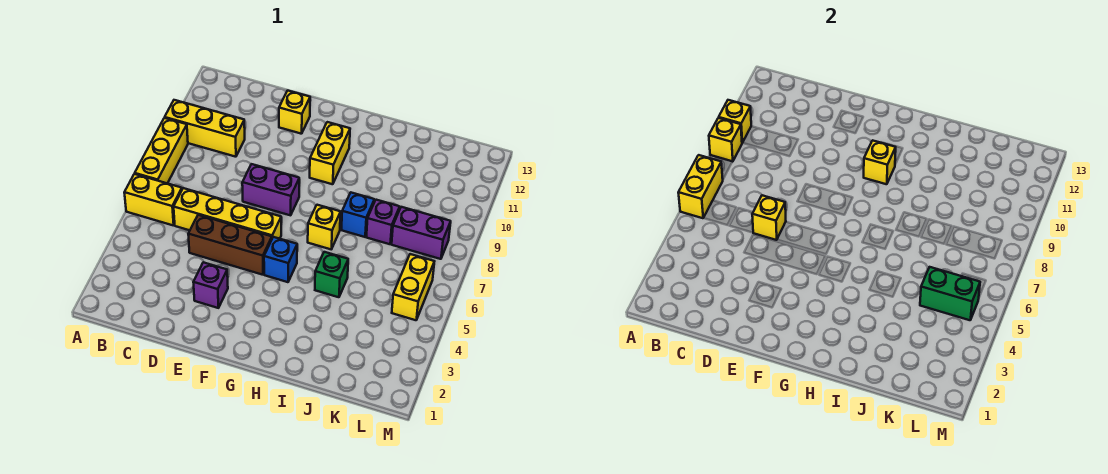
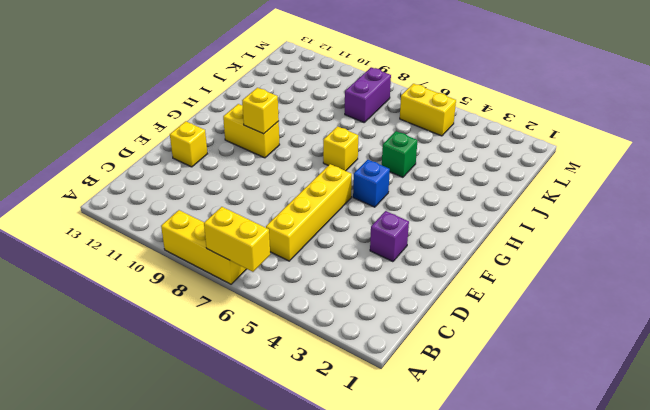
none -> yellow brick A6:B6 level 1
none -> yellow brick A10:C10 level 1
none -> brown brick D5:F5 level 1

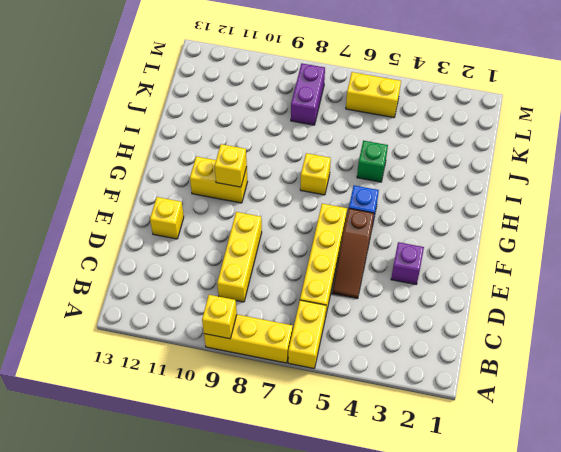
yellow brick C9:E9 level 1 -> yellow brick A10:C10 level 1
brown slope D5:F5 level 1 top F -> brown brick D5:F5 level 1
none -> purple brick E8:F8 level 1
none -> blue brick I8 level 1
none -> purple brick J8 level 1

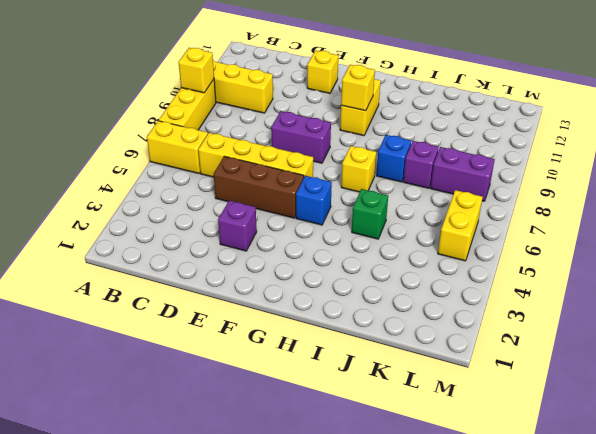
none -> yellow brick A6:A7 level 2
none -> yellow brick A10 level 2
none -> yellow brick D6 level 2

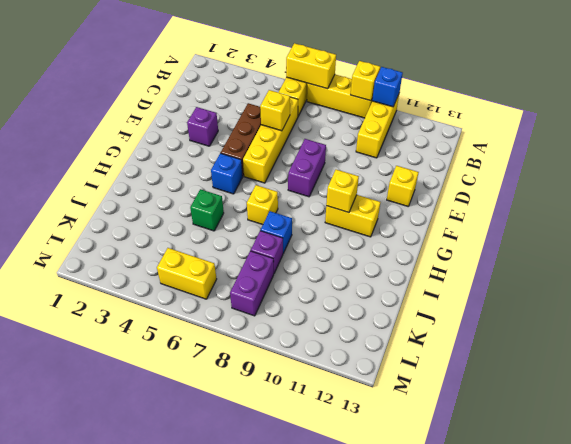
blue brick A10 level 2 -> yellow brick A10 level 2
none -> green brick K5:L5 level 2

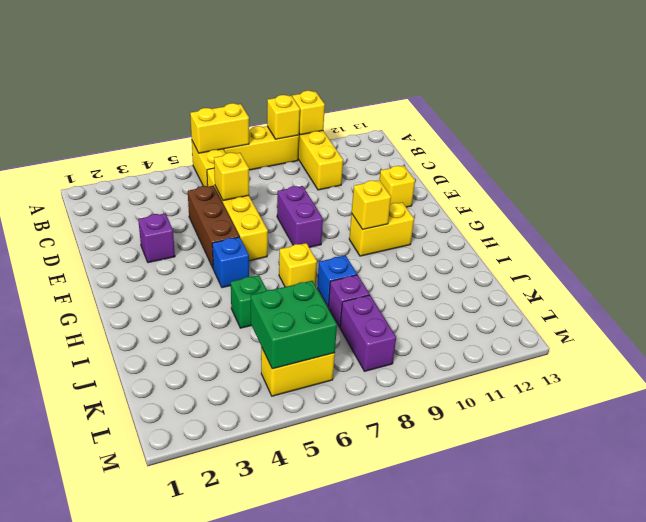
green brick K5:L6 level 2 -> green brick K5:L5 level 2

